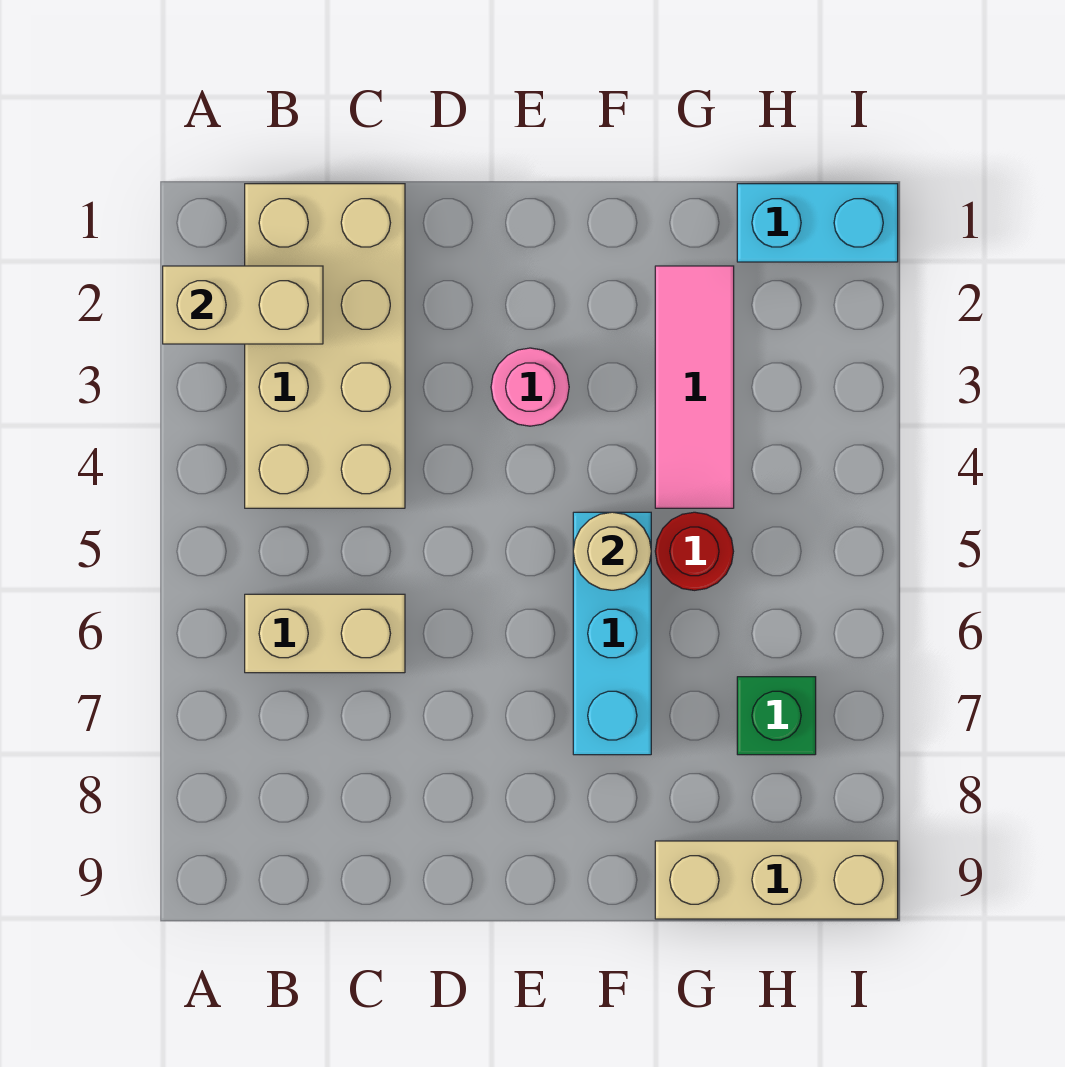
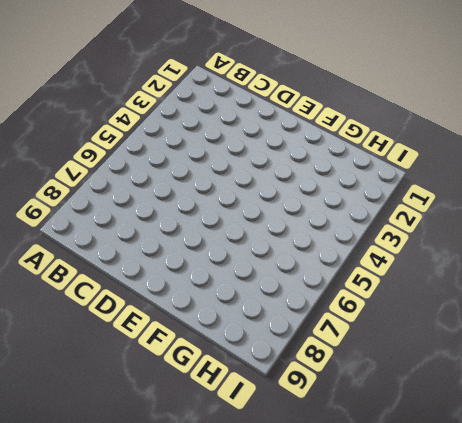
none -> tan brick B1:C4 level 1
none -> tan brick B6:C6 level 1

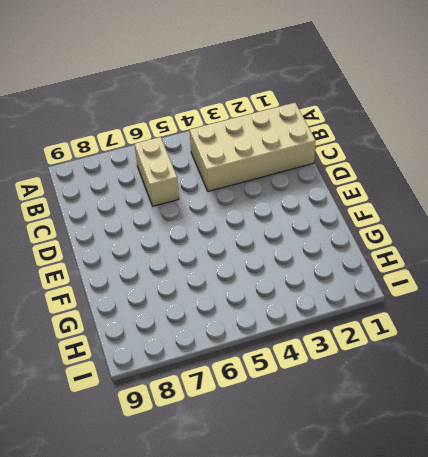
none -> pink round brick E3 level 1
none -> cyan brick F5:F7 level 1

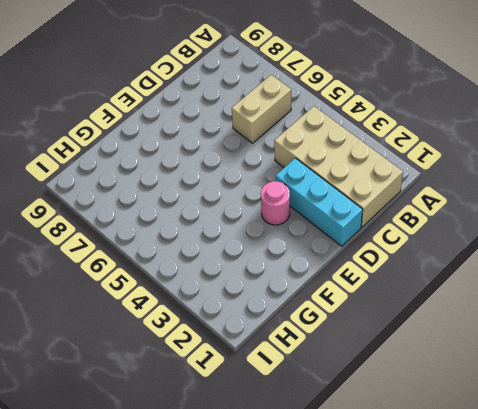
cyan brick D1:D3 level 1 -> cyan brick F5:F7 level 1
none -> pink tile G2:G4 level 1
none -> red round brick G5 level 1

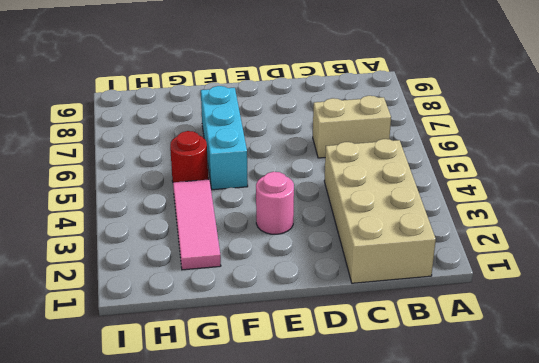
none -> tan brick G9:I9 level 1
none -> cyan brick H1:I1 level 1

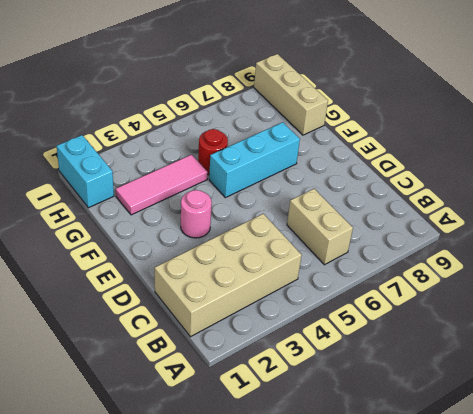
none -> green brick H7 level 1
none -> tan brick A2:B2 level 2

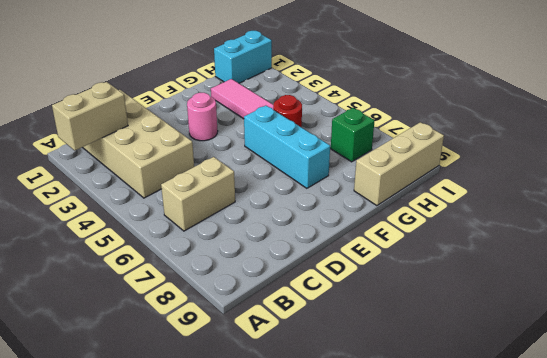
none -> tan round brick F5 level 2

